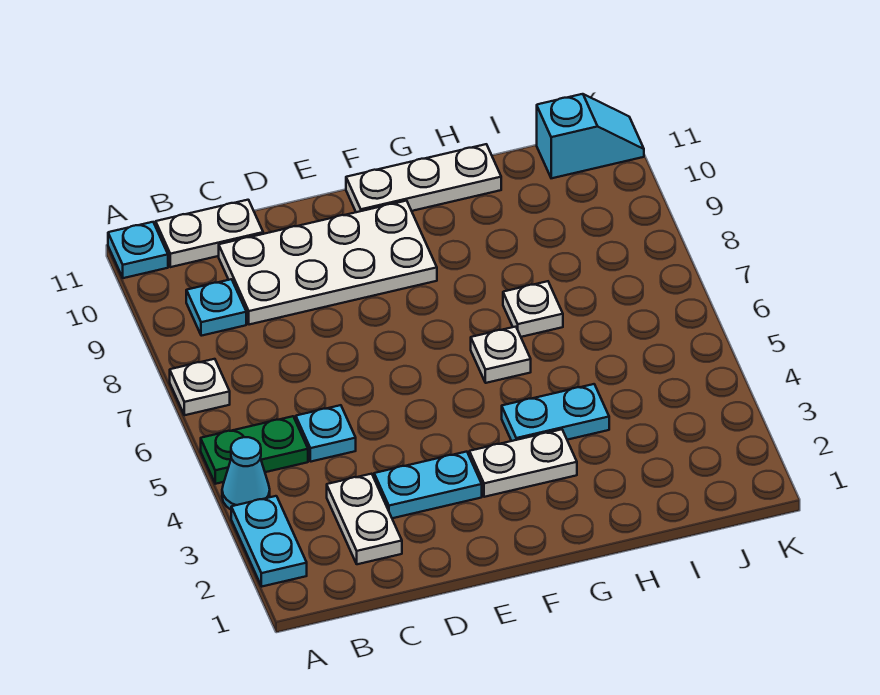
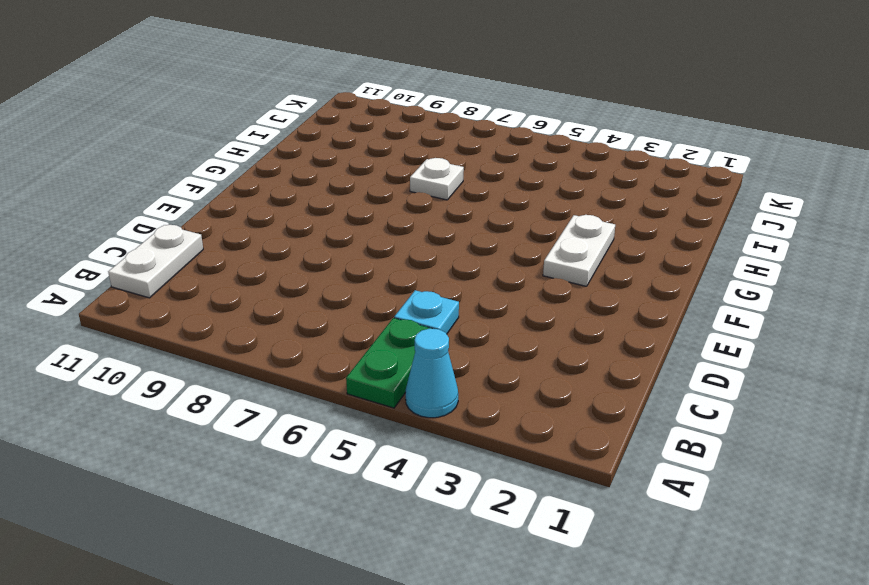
none -> cyan plate A2:A3 level 1
none -> white plate A7 level 1
none -> cyan plate A11 level 1

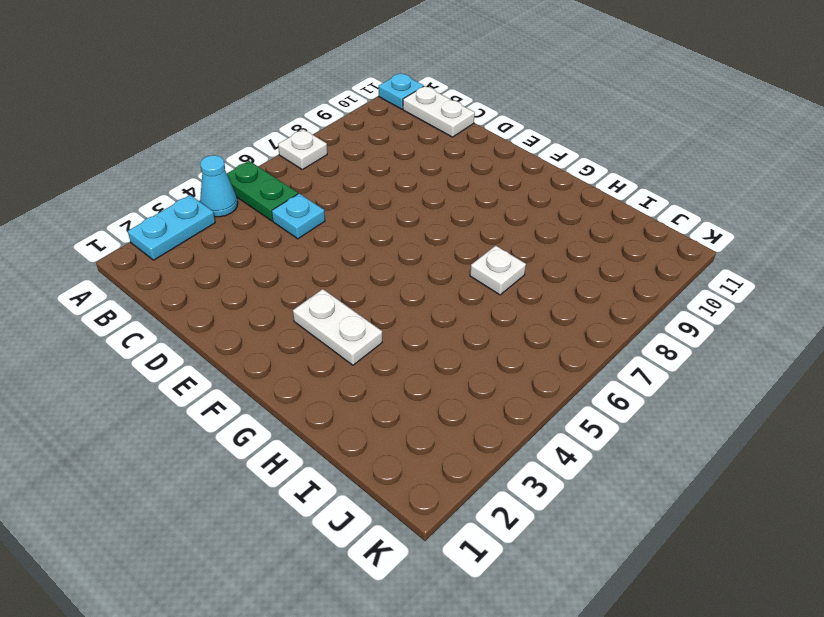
none -> cyan plate B9 level 1
none -> white plate C2:C3 level 1
none -> white plate C9:F10 level 1

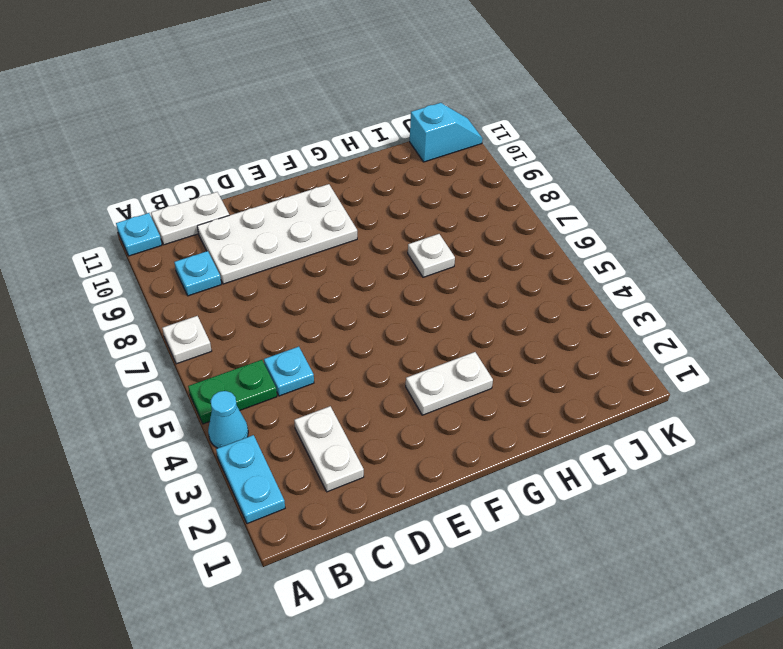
none -> cyan plate D3:E3 level 1
none -> white plate F11:H11 level 1
none -> cyan plate G4:H4 level 1

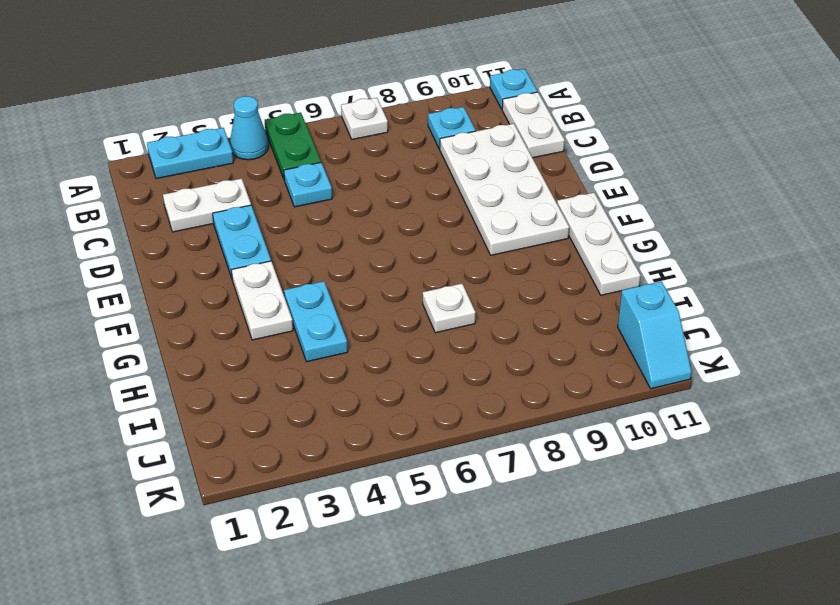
none -> white plate G6 level 1

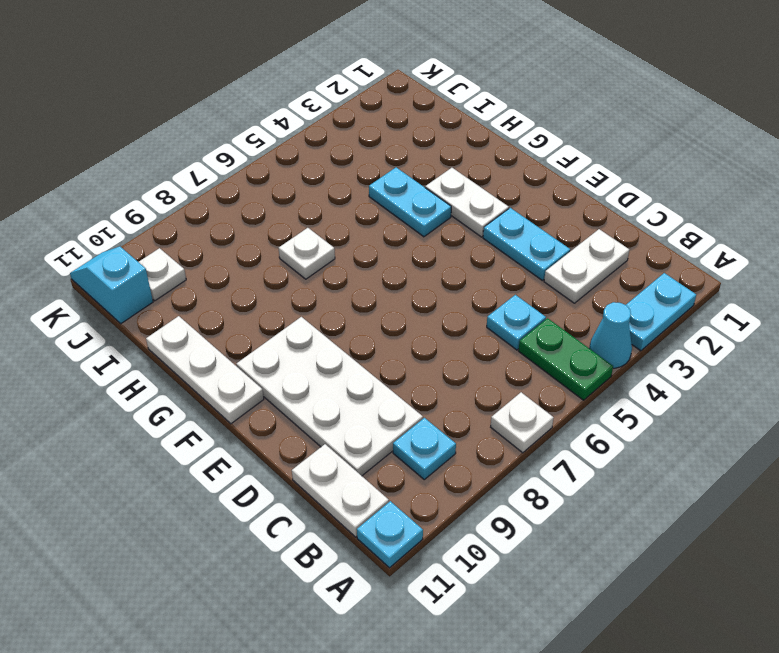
white plate J10 level 1 -> white plate G6 level 1

